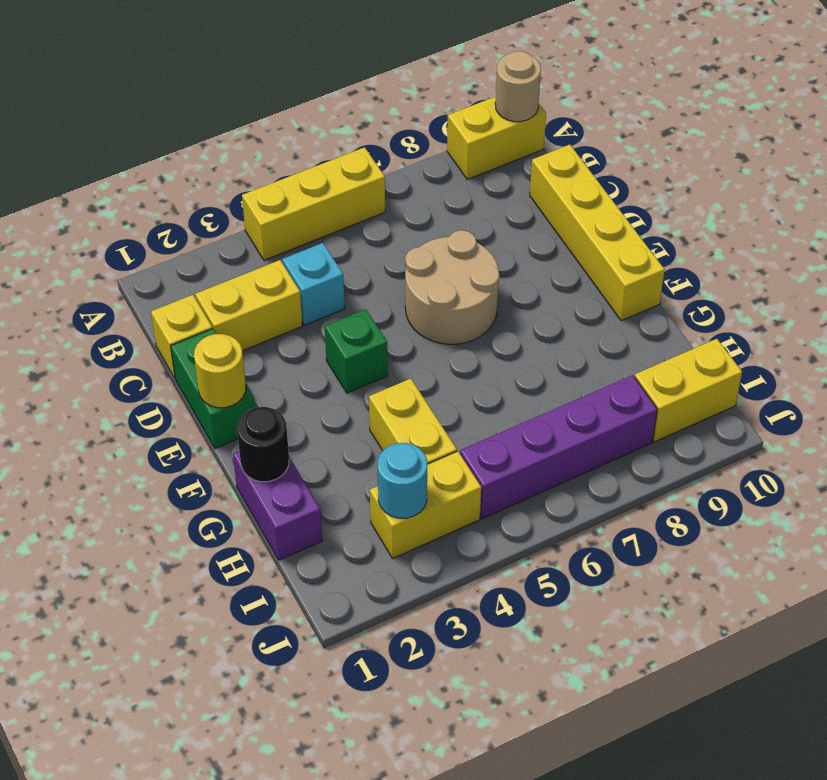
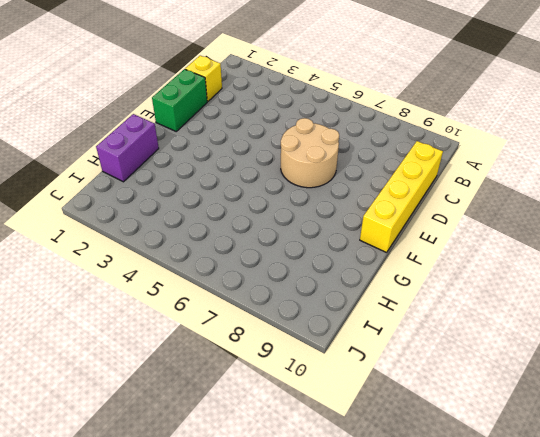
none -> yellow brick A4:A6 level 1
none -> yellow brick A9:A10 level 1
none -> yellow brick C2:C3 level 1

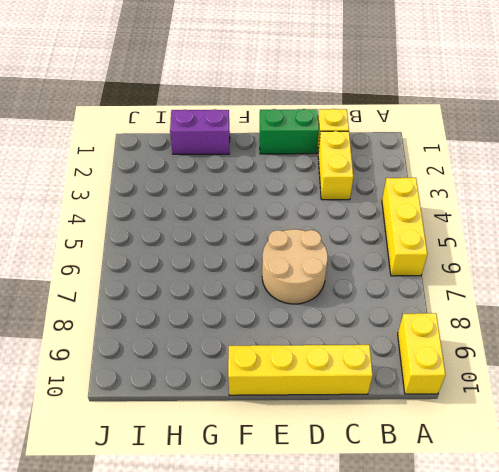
none -> cyan brick C4 level 1
none -> green brick E4 level 1
none -> yellow brick G4:H4 level 1

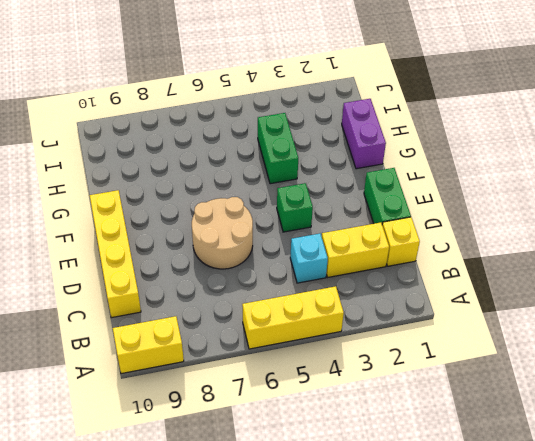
green brick G4:H4 level 1 -> yellow brick G4:H4 level 1
none -> yellow brick I3:I4 level 1
none -> purple brick I5:I8 level 1
none -> yellow brick I9:I10 level 1

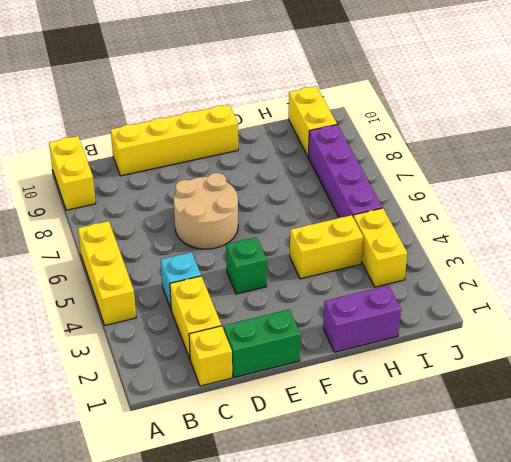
none -> tan round brick A10 level 2
none -> yellow round brick E1 level 2
none -> black round brick G1 level 2

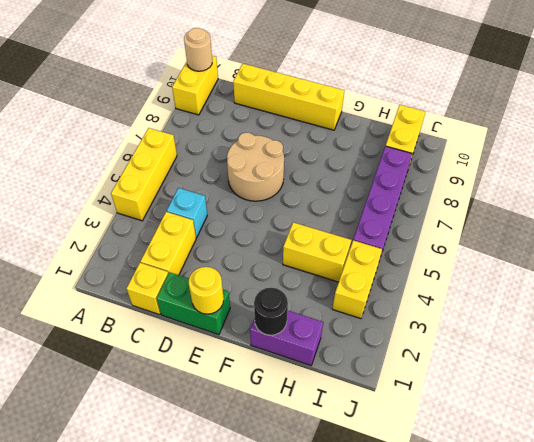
none -> green brick E4 level 1
none -> cyan round brick I3 level 2

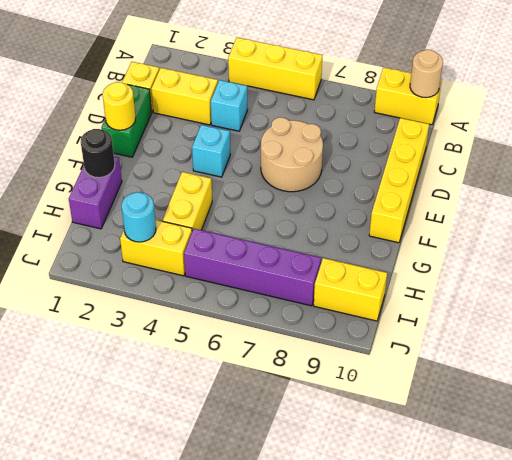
cyan brick E4 level 1 -> green brick E4 level 1

